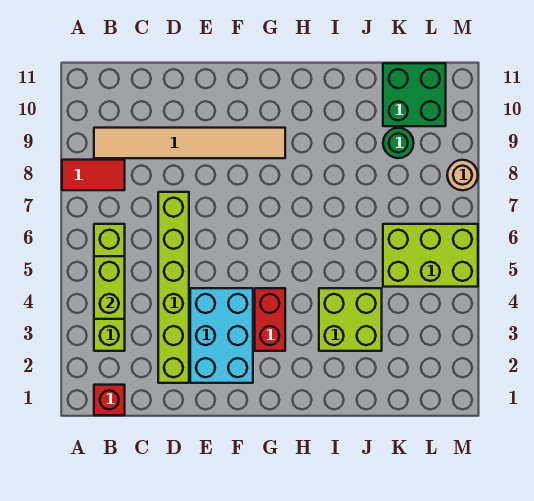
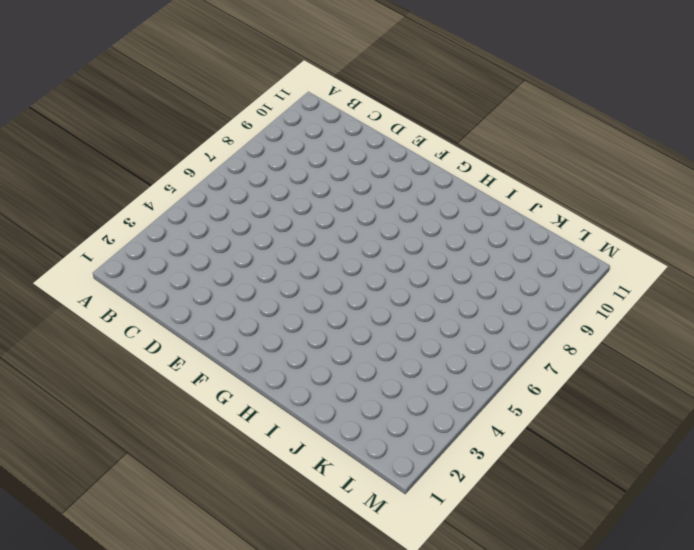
none -> red tile A8:B8 level 1
none -> red brick B1 level 1
none -> lime brick B3:B6 level 1

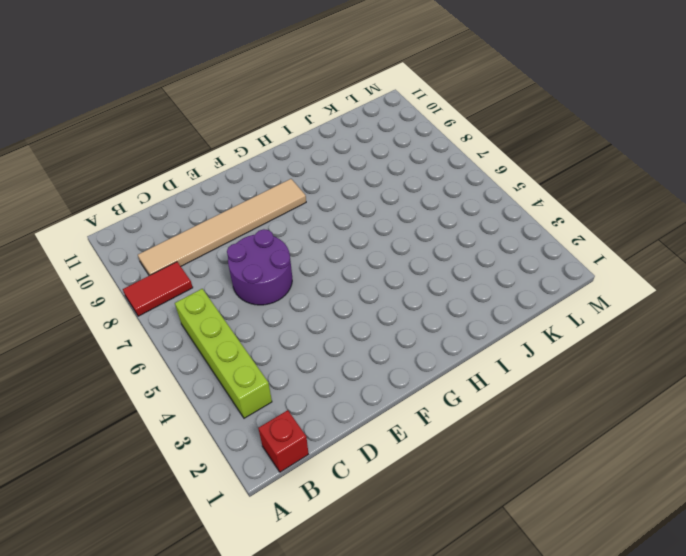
purple round brick D6:E7 level 1 -> lime brick D2:D7 level 1
none -> cyan brick E2:F4 level 1
none -> red brick G3:G4 level 1
none -> lime brick I3:J4 level 1

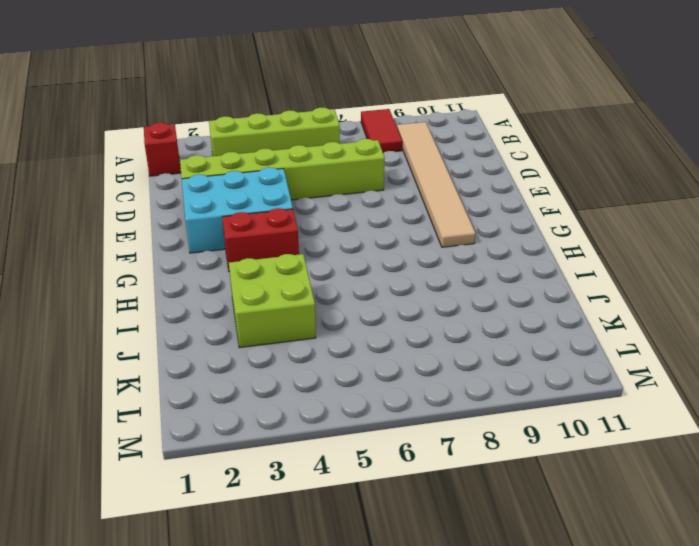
none -> lime brick K5:M6 level 1
none -> green round brick K9 level 1
none -> green brick K10:L11 level 1

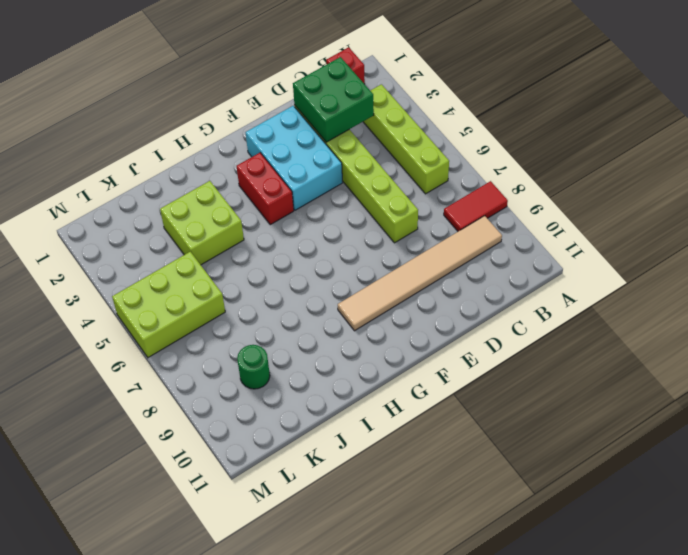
green brick C2:D3 level 2 -> green brick K10:L11 level 1
none -> tan round brick M8 level 1
none -> lime brick B4:B5 level 2

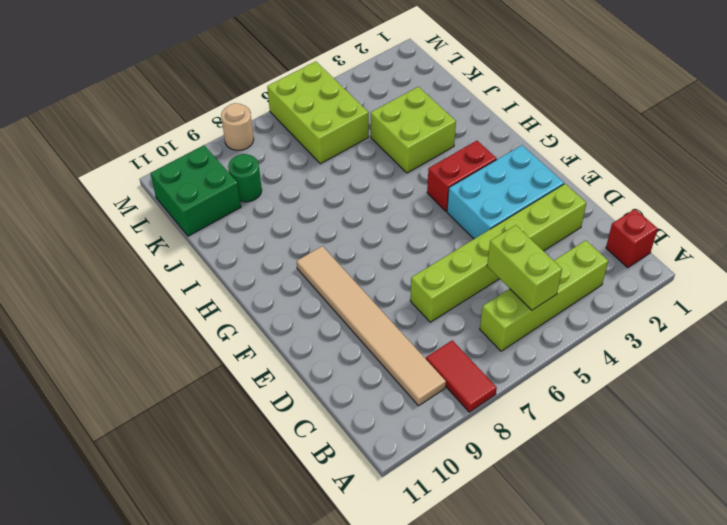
lime brick B5:C5 level 2 -> lime brick B4:B5 level 2

